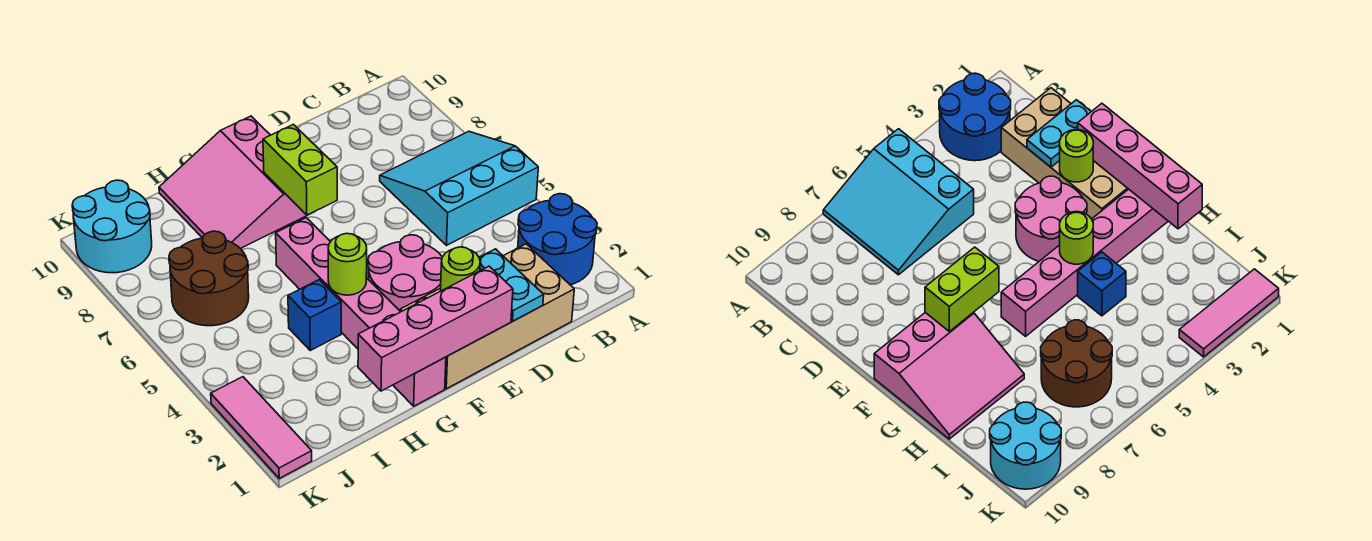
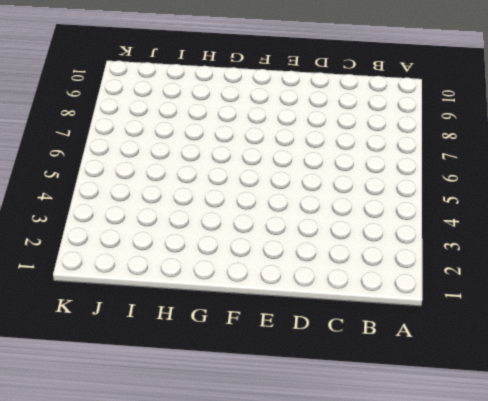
none -> blue round brick A2:B3 level 1
none -> cyan slope A5:C7 level 1 top 5
none -> tan brick C1:F2 level 1

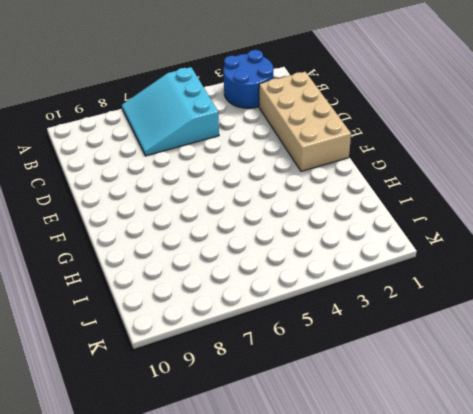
none -> pink round brick E3:F4 level 1
none -> pink slope F8:H10 level 1 top F
none -> pink brick G1:G6 level 1

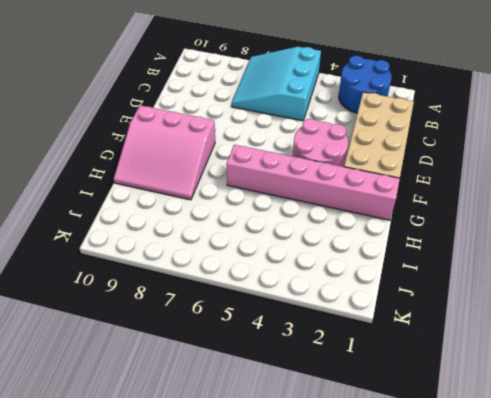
none -> blue brick H4 level 1
none -> brown round brick I6:J7 level 1
none -> cyan round brick J9:K10 level 1

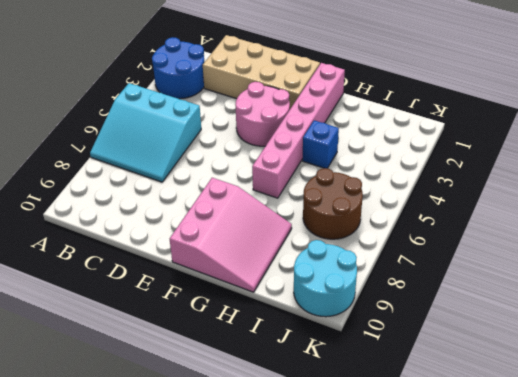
none -> pink tile K1:K3 level 1
none -> cyan plate D1:D2 level 2
none -> pink brick E1:H1 level 2

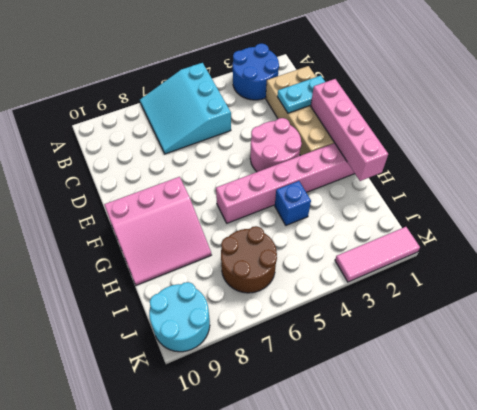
none -> lime round brick E2 level 2
none -> lime brick F7:F8 level 2
none -> lime round brick G4 level 2

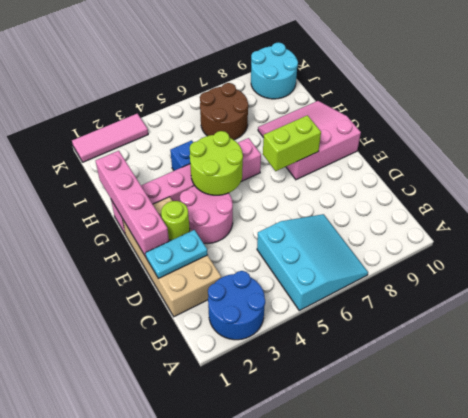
lime round brick F4:G5 level 2 -> lime round brick G4 level 2

